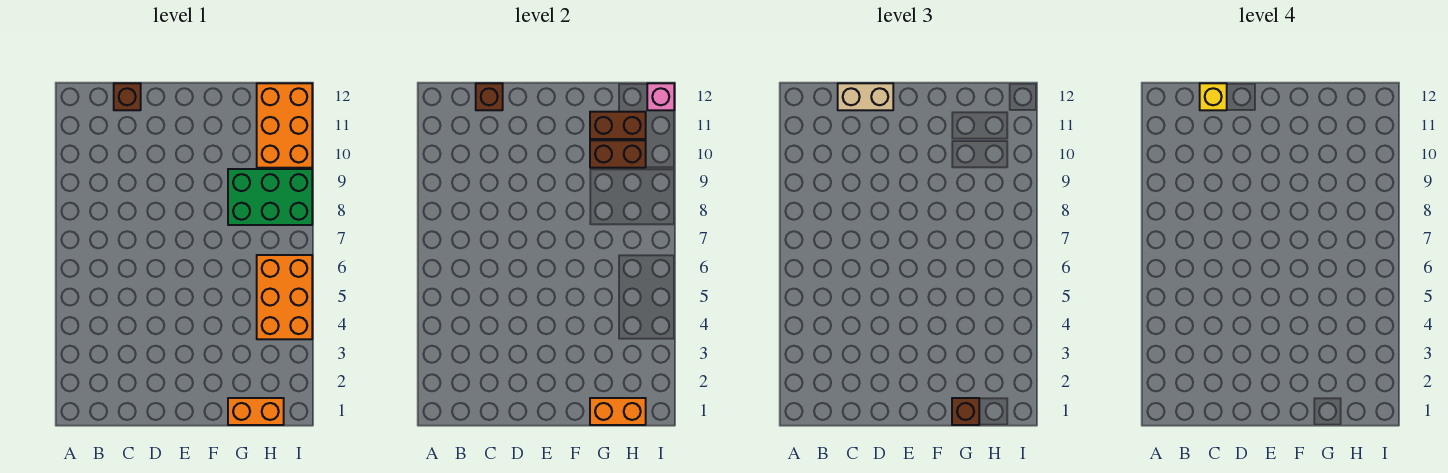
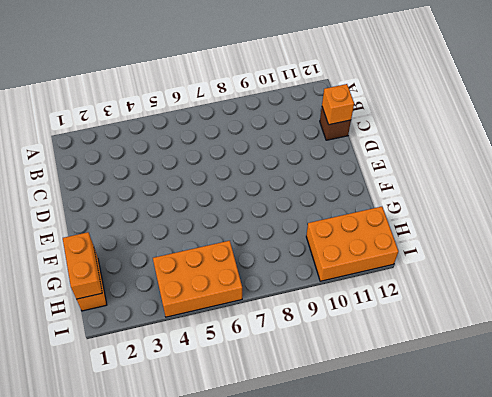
orange brick C12 level 2 -> brown brick C12 level 2
none -> green brick G8:I9 level 1
none -> brown brick G10:H10 level 2
none -> brown brick G11:H11 level 2

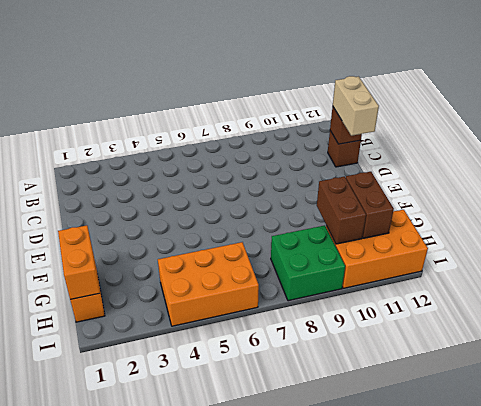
green brick H8:I9 level 1 -> green brick G8:I9 level 1
none -> pink brick I12 level 2
none -> brown brick G1 level 3
none -> yellow brick C12 level 4

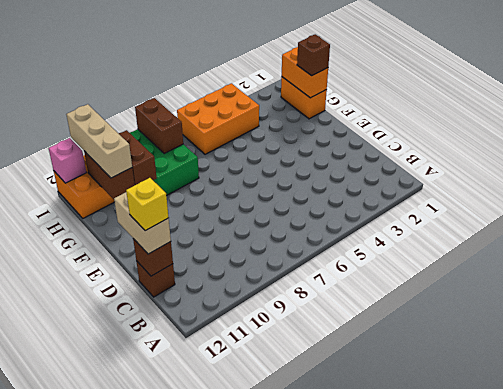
tan brick G11:I11 level 3 -> none
brown brick H8:I8 level 2 -> none

